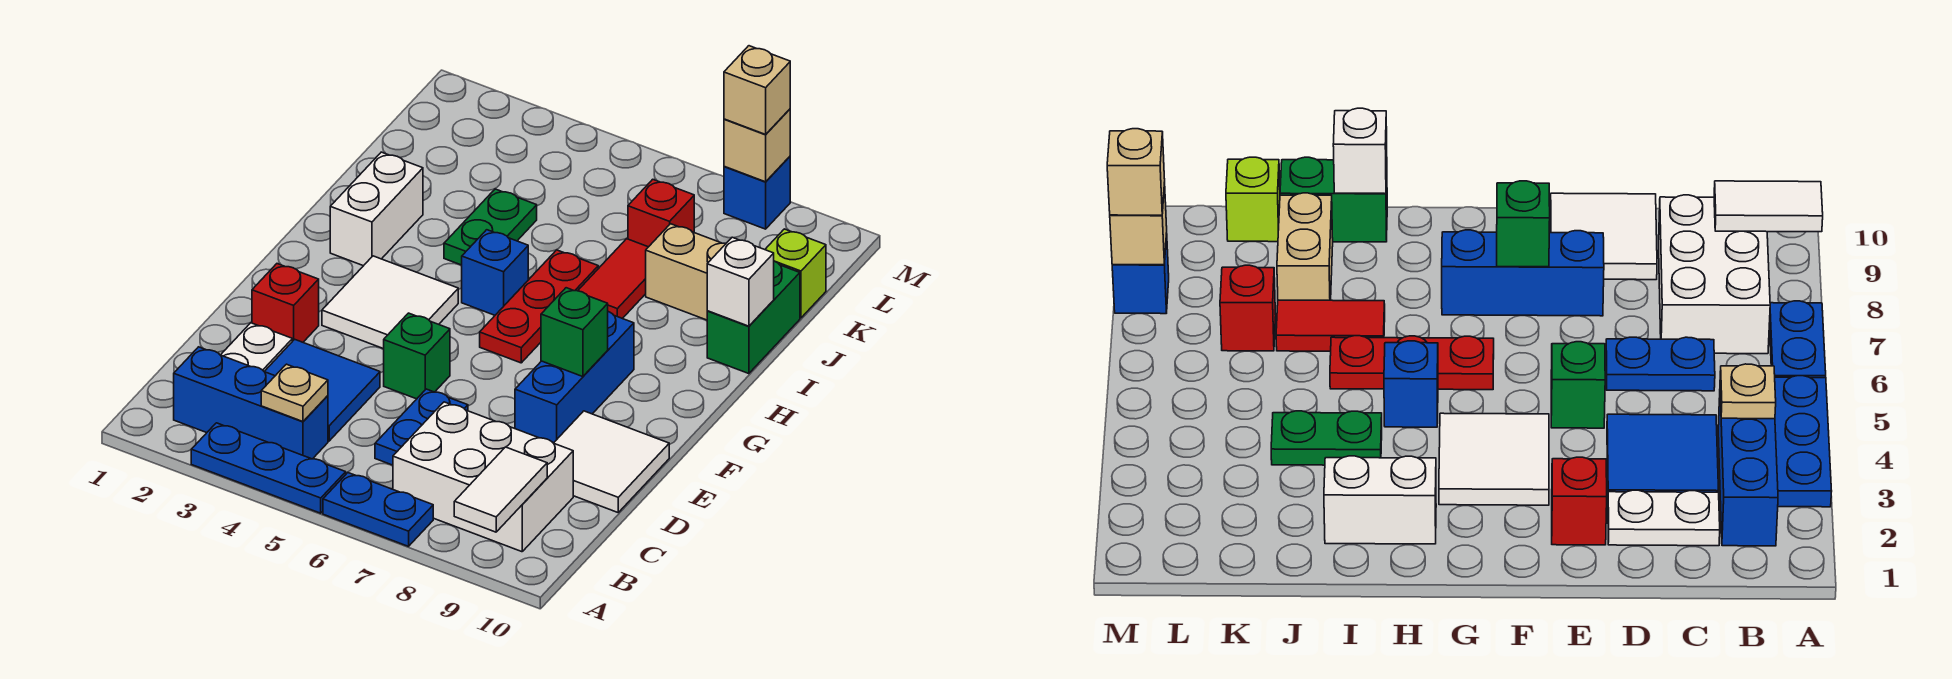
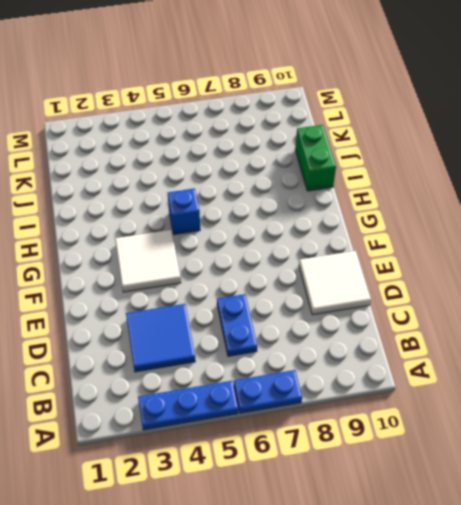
none -> blue brick B2:B4 level 1
none -> white brick B7:C9 level 1
none -> white plate C2:D2 level 1

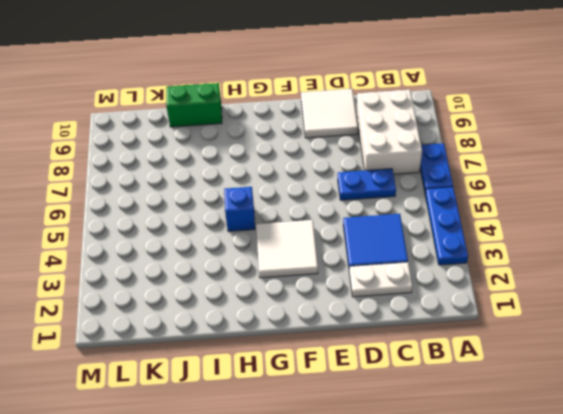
none -> blue brick B2:B4 level 1
none -> red brick E2 level 1
none -> green brick E5 level 1

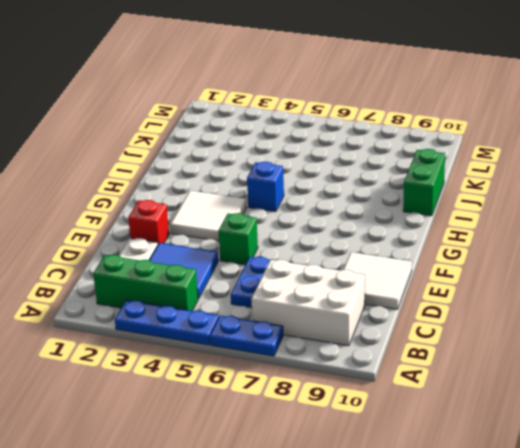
green brick B2:B4 level 1 -> blue brick B2:B4 level 1
none -> blue brick E8:G8 level 1
none -> red plate G6:I6 level 1
none -> white brick H2:I2 level 1

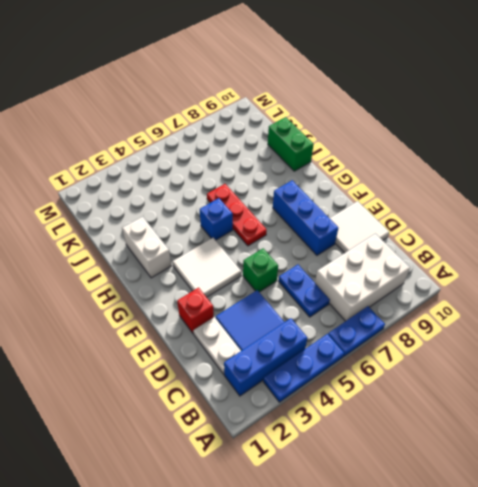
none -> green plate I4:J4 level 1
none -> red tile I7:J7 level 1
none -> tan brick J8:J9 level 1

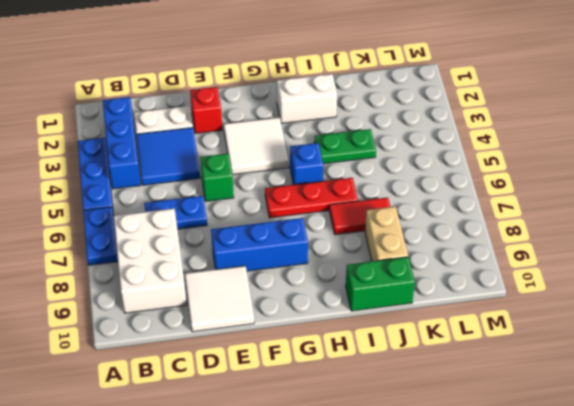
none -> red brick K7 level 1
none -> lime brick K10 level 1
none -> blue brick M8 level 1

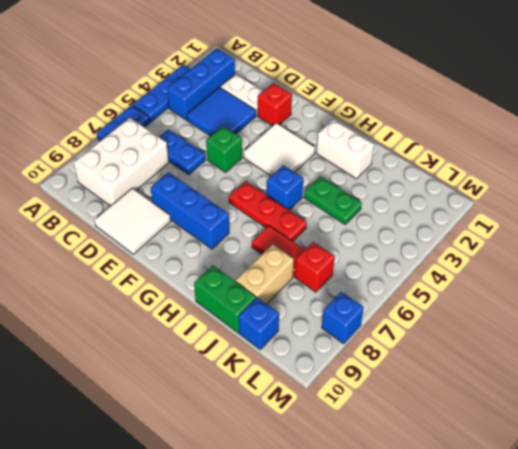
blue brick K10 level 1 -> lime brick K10 level 1
none -> white tile A9:B9 level 2
none -> tan plate B4 level 2
none -> green brick F8 level 2

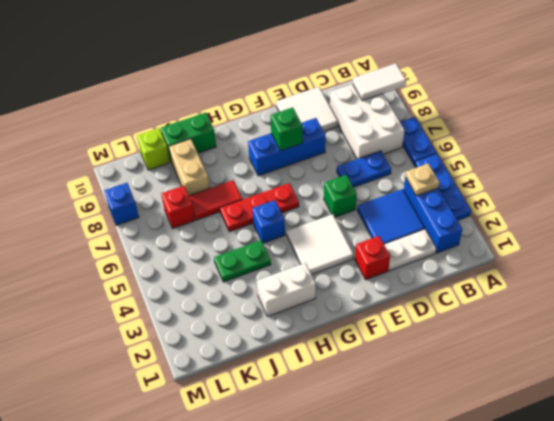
none -> white brick I10 level 2
none -> tan brick M8 level 2
none -> tan brick M8 level 3

